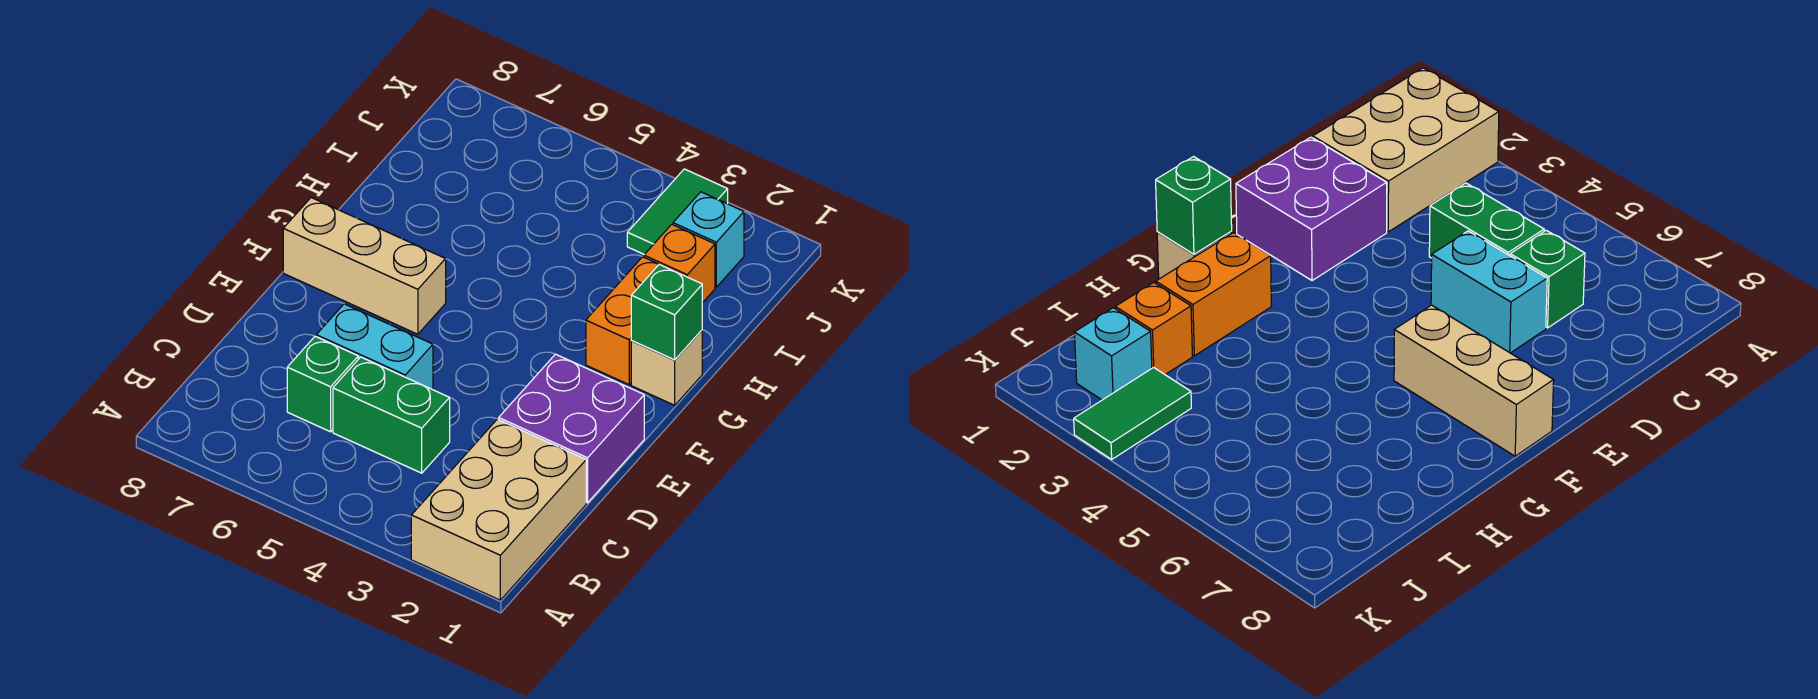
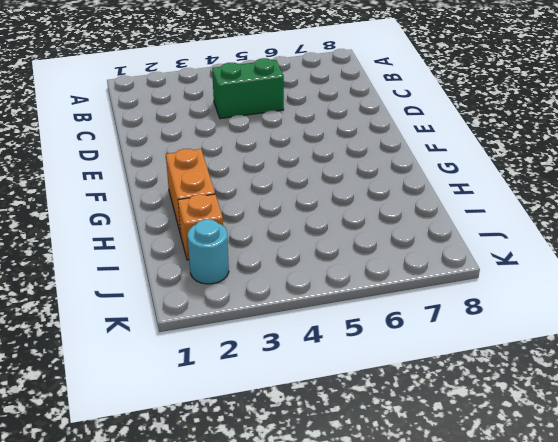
cyan round brick J2 level 1 -> cyan brick J2 level 1
none -> tan brick A1:C2 level 1
none -> green brick C6 level 1
none -> purple brick D1:E2 level 1

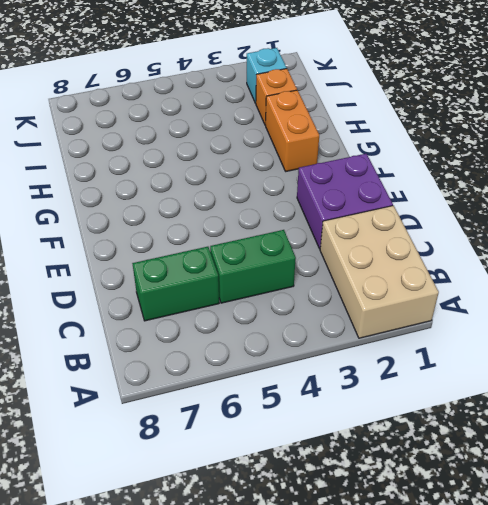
green brick C6:C7 level 1 -> green brick C6 level 1
none -> cyan brick D5:D6 level 1
none -> tan brick F6:F8 level 1
none -> tan brick G1 level 1

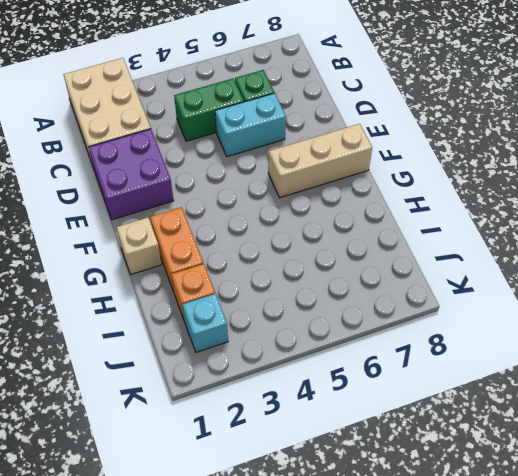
none -> green tile J3:K3 level 1
none -> green brick G1 level 2

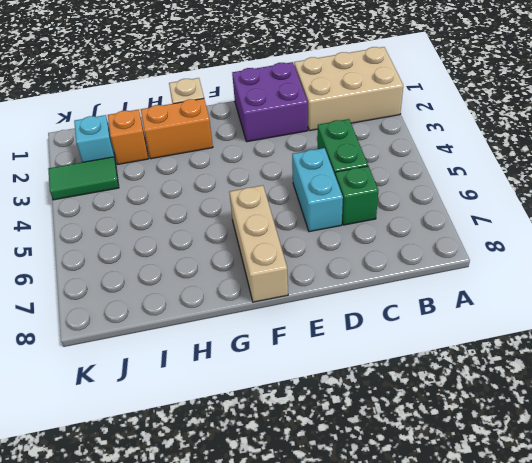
none -> green brick G1 level 2

